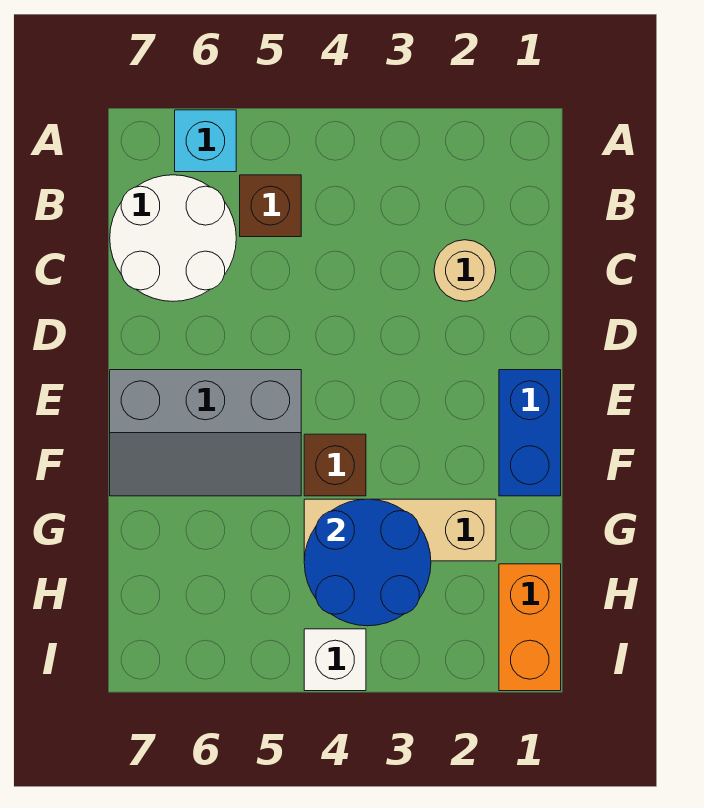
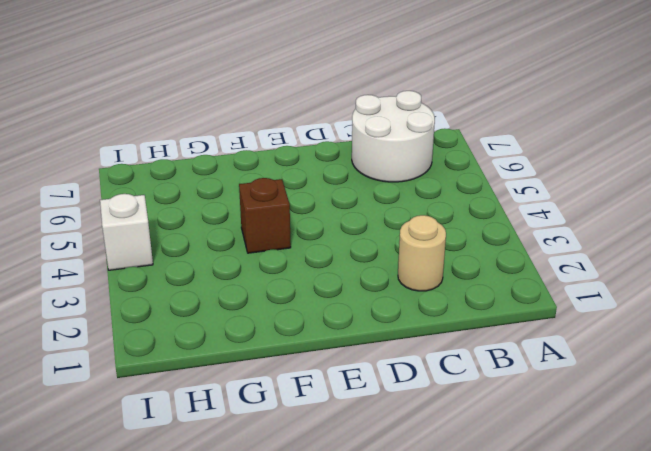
none -> cyan brick A6 level 1
none -> brown brick B5 level 1

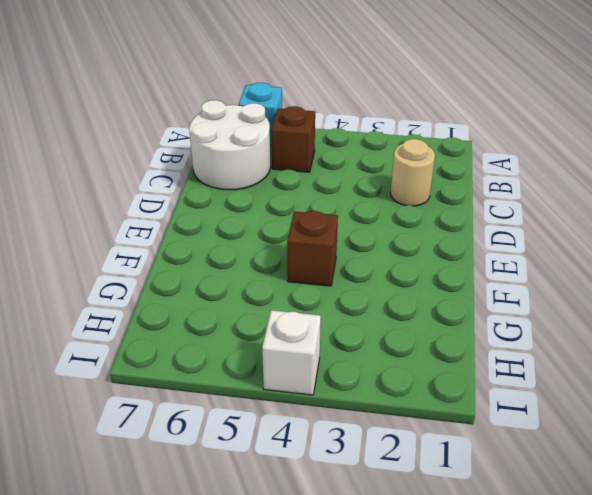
none -> blue brick E1:F1 level 1
none -> grey slope E5:F7 level 1 top E

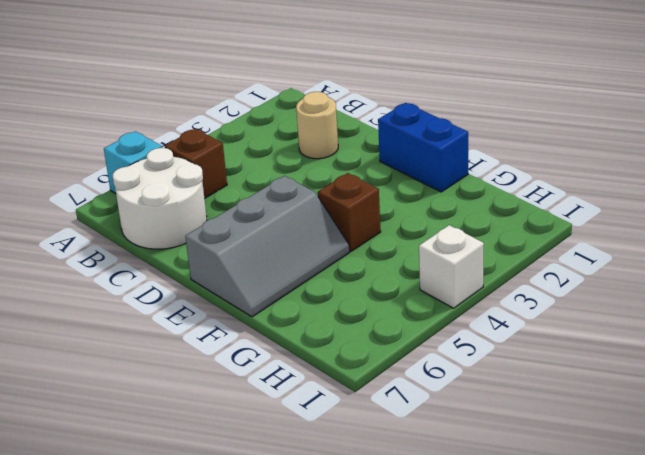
none -> tan brick G2:G4 level 1
none -> orange brick H1:I1 level 1

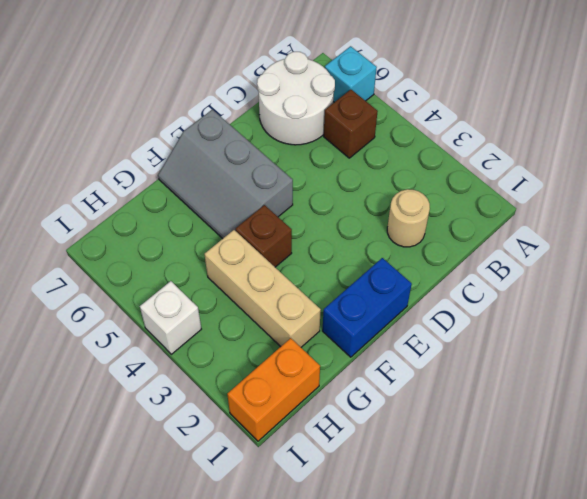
none -> blue round brick G3:H4 level 2

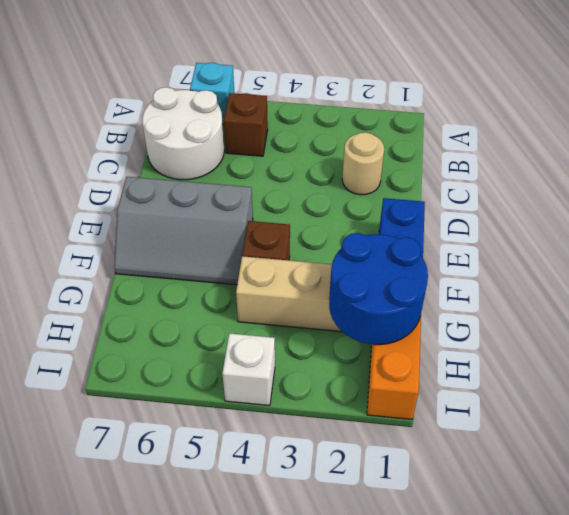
blue round brick G1:H2 level 2 -> blue round brick G3:H4 level 2

